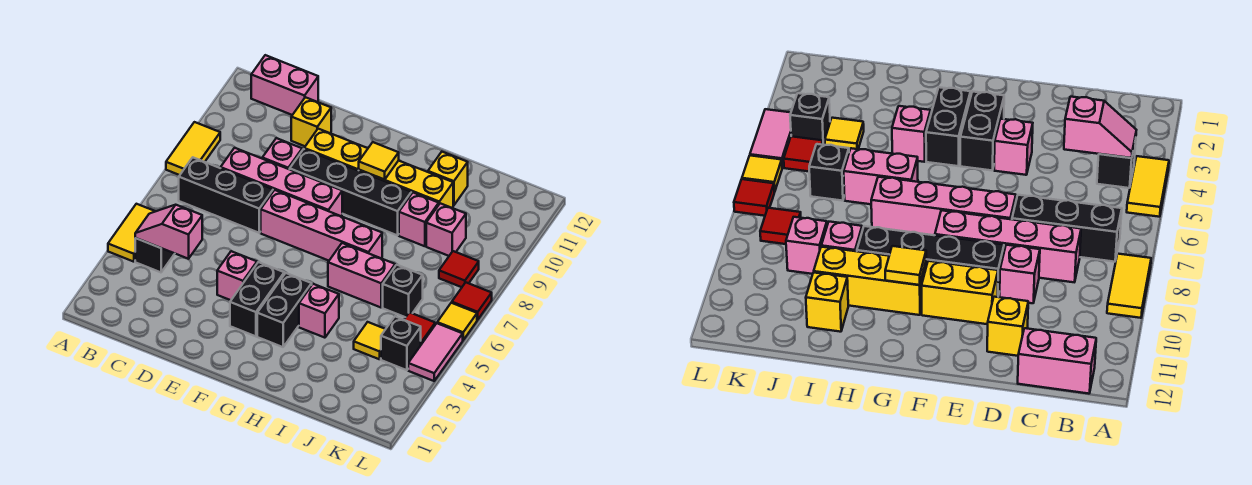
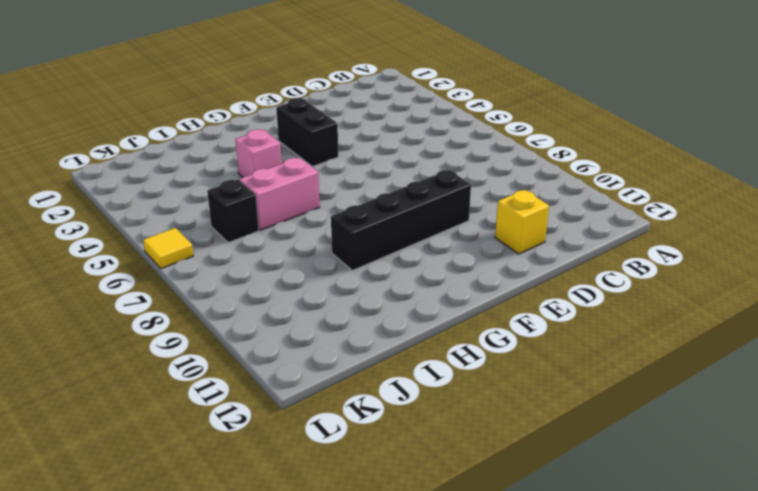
none -> yellow tile A4:A5 level 1
none -> yellow tile A8:A9 level 1
none -> black brick B4 level 1
none -> black brick B7:D7 level 1

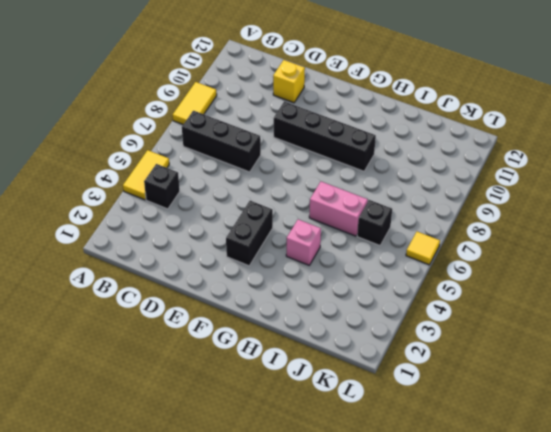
none -> pink brick B12:C12 level 1
none -> pink brick C8:F8 level 1
none -> pink brick D9 level 1
none -> pink brick E4 level 1

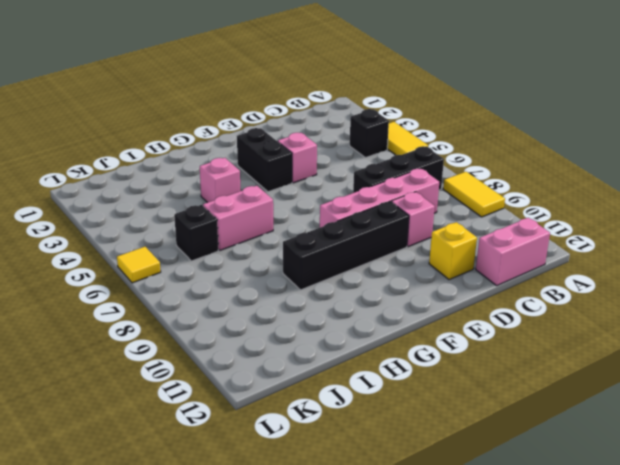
none -> pink brick E7:H7 level 1
none -> yellow brick E10:F10 level 1
none -> black brick G3:G4 level 1
none -> yellow brick G10:I10 level 1

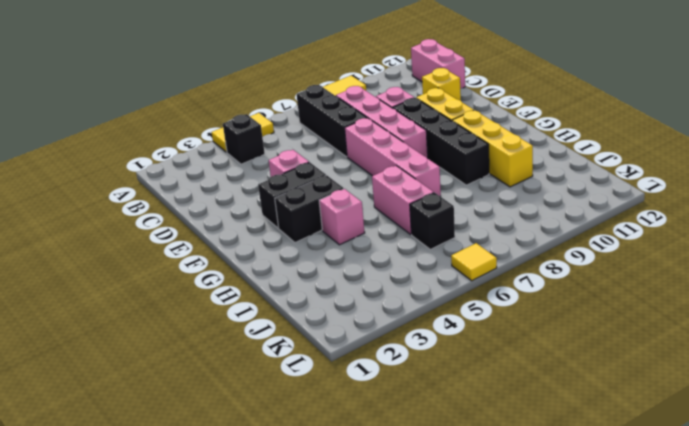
none -> pink brick I9 level 1
none -> yellow brick I11 level 1
none -> yellow tile J4 level 1
none -> pink brick J9 level 1

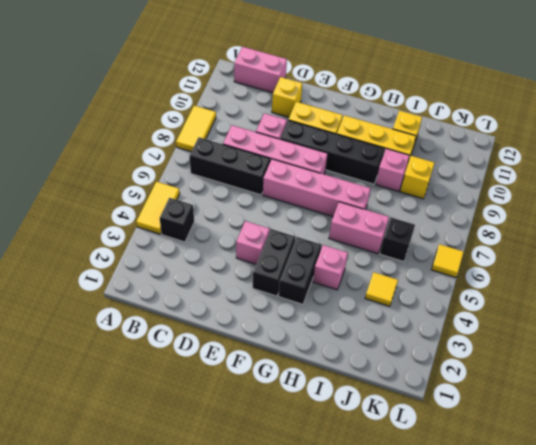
yellow brick J9 level 1 -> pink brick J9 level 1
none -> black brick K4 level 1
none -> red tile K5 level 1
none -> red tile K8 level 1
none -> pink tile L4:L5 level 1

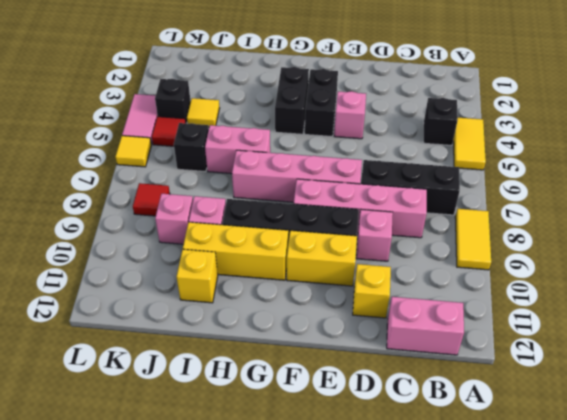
none -> pink brick H4 level 1
none -> red tile L7 level 1
none -> pink slope B4:C4 level 2 top C
none -> yellow tile G10 level 2

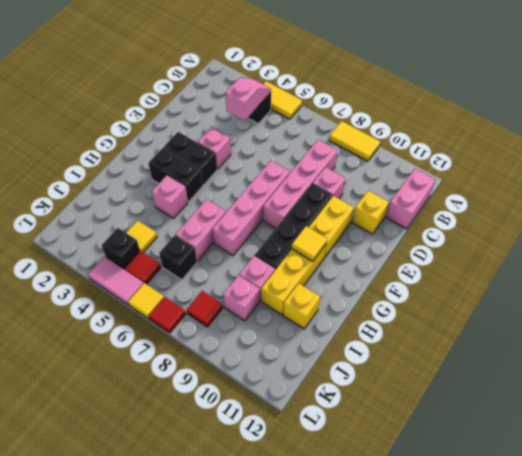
none -> black brick B7:D7 level 1

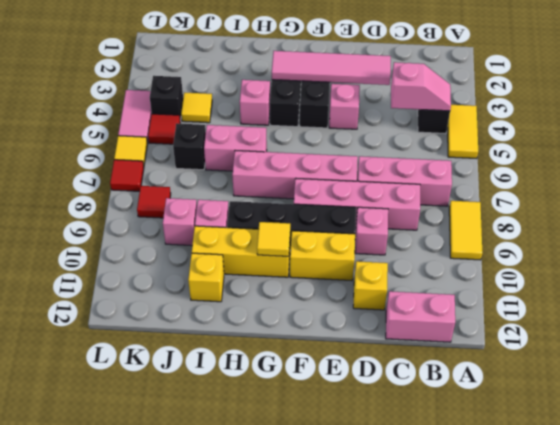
pink brick B7:D7 level 1 -> black brick B7:D7 level 1
pink tile D3:G3 level 2 -> none

